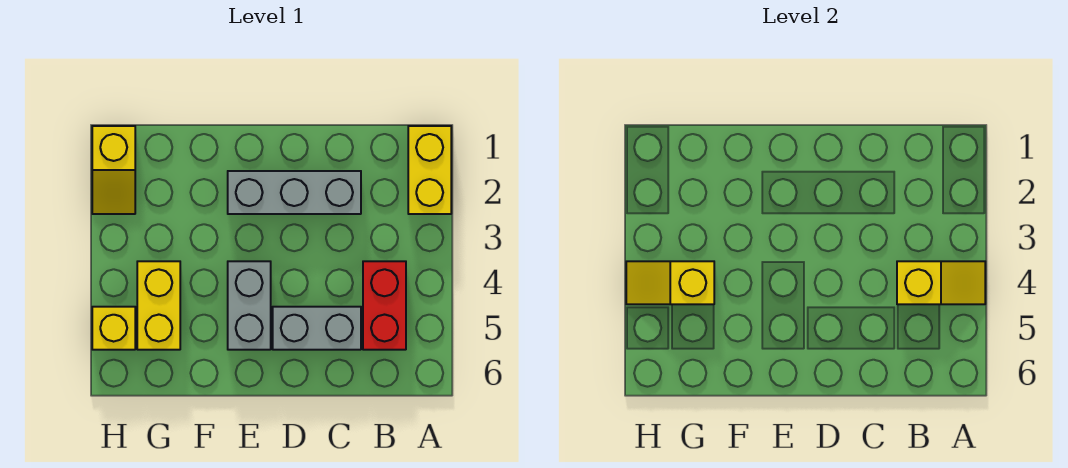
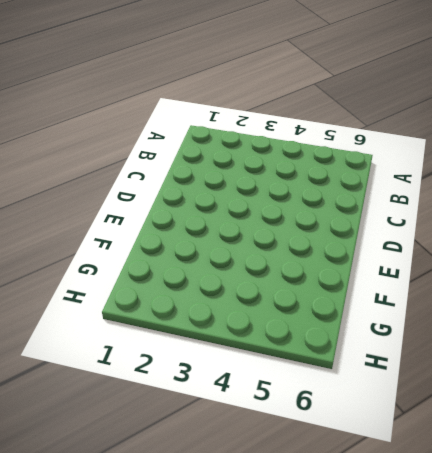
none -> yellow brick A1:A2 level 1
none -> red brick B4:B5 level 1

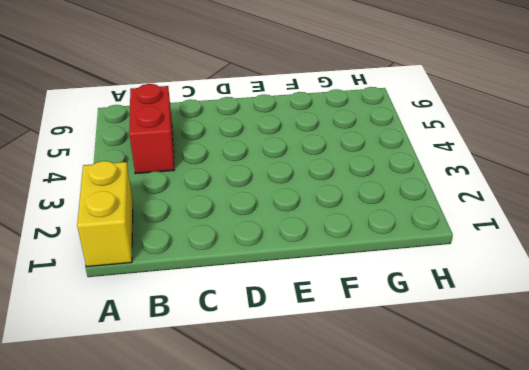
none -> grey brick C2:E2 level 1
none -> grey brick C5:D5 level 1

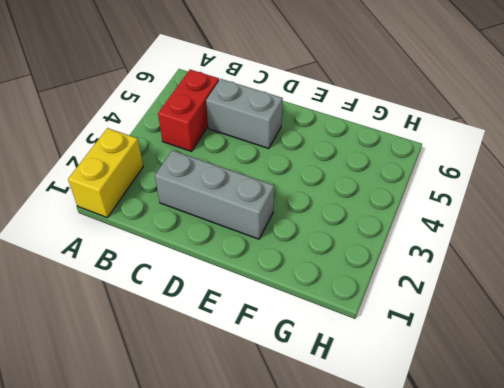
none -> grey brick E4:E5 level 1
none -> yellow brick G4:G5 level 1

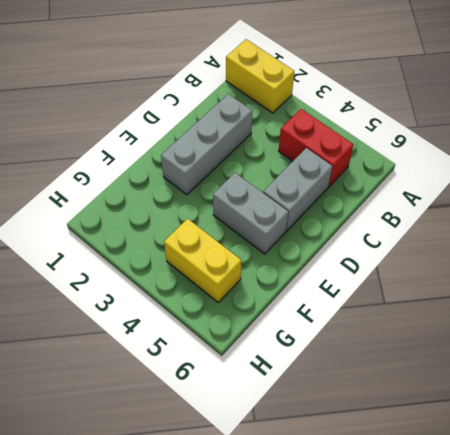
none -> yellow slope H1:H2 level 1 top 1
none -> yellow brick H5 level 1

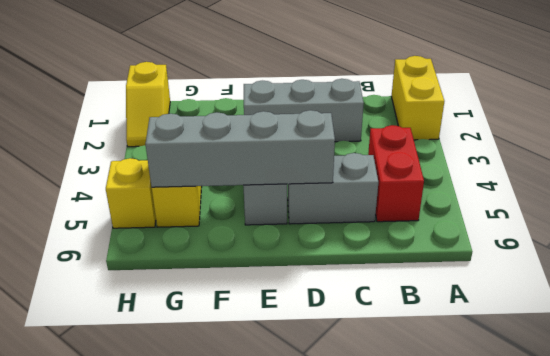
grey brick D5:G5 level 2 -> none
none -> yellow slope A4:B4 level 2 top B
none -> yellow slope G4:H4 level 2 top G

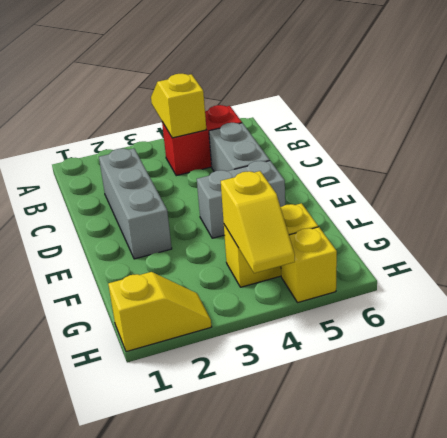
none -> yellow brick A1:A2 level 1

